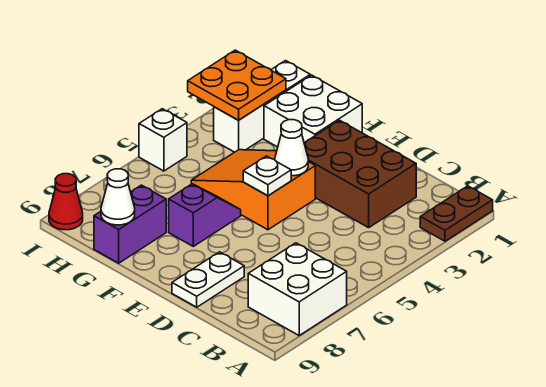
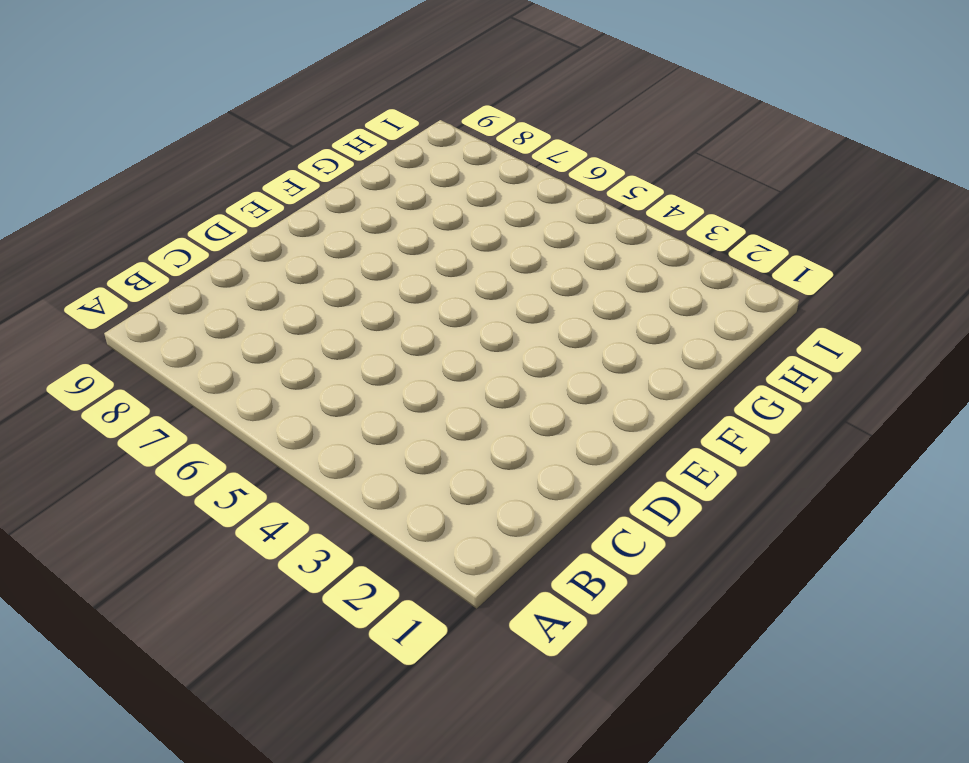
none -> brown plate A1:A2 level 1
none -> white brick A7:B8 level 1
none -> brown brick C2:E3 level 1

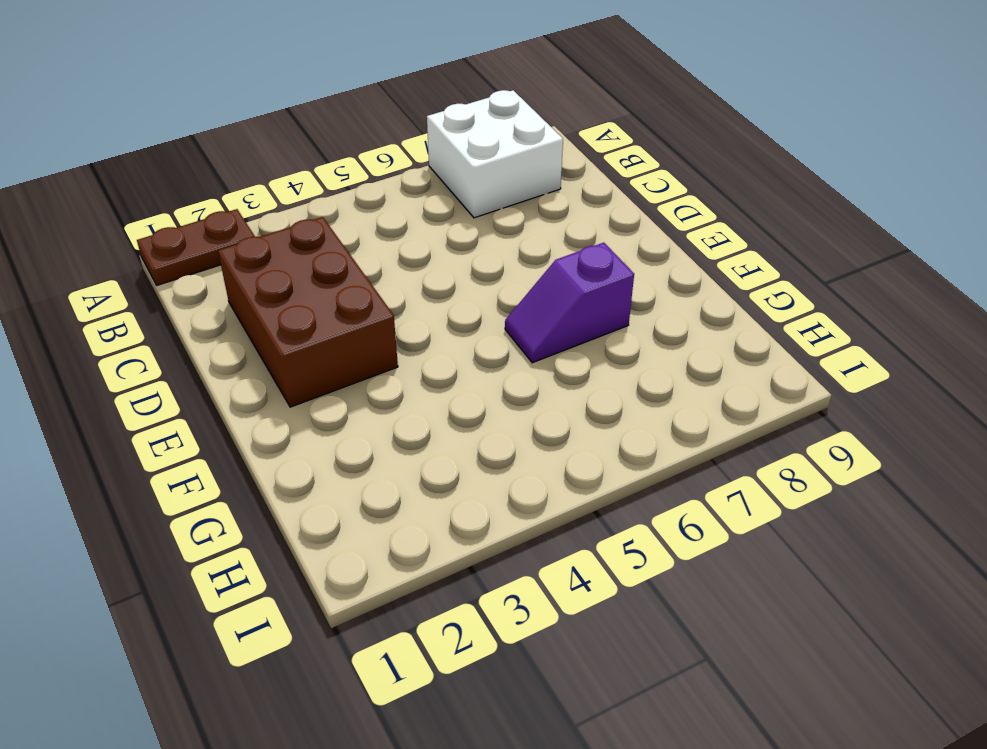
none -> white plate D8:D9 level 1
none -> orange slope E4:G5 level 1 top E
none -> white brick F1:G2 level 1

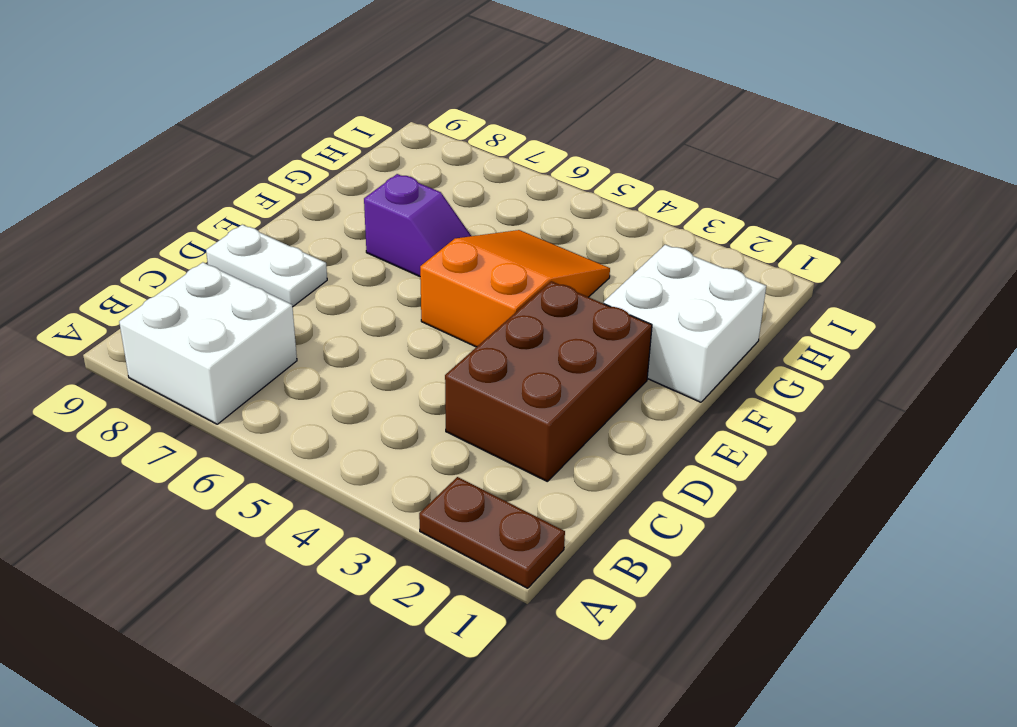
none -> purple brick G8:G9 level 1
none -> white brick H1:H3 level 1
none -> white brick I5 level 1

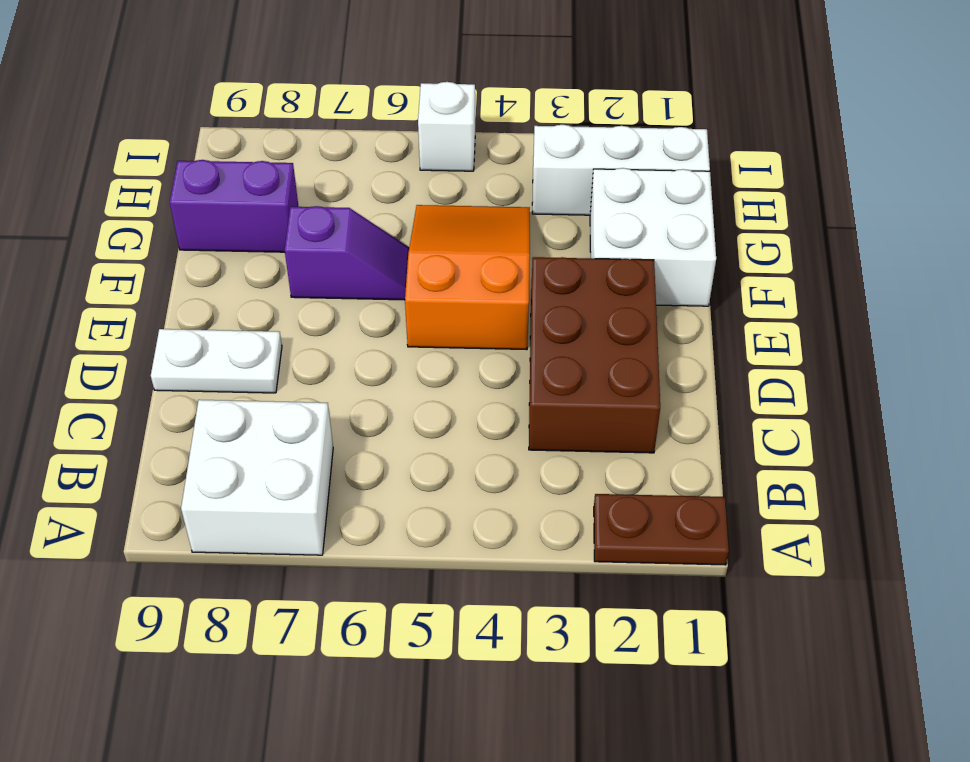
none -> red cone I9 level 1
none -> white cone E4 level 2
none -> white plate E5 level 2

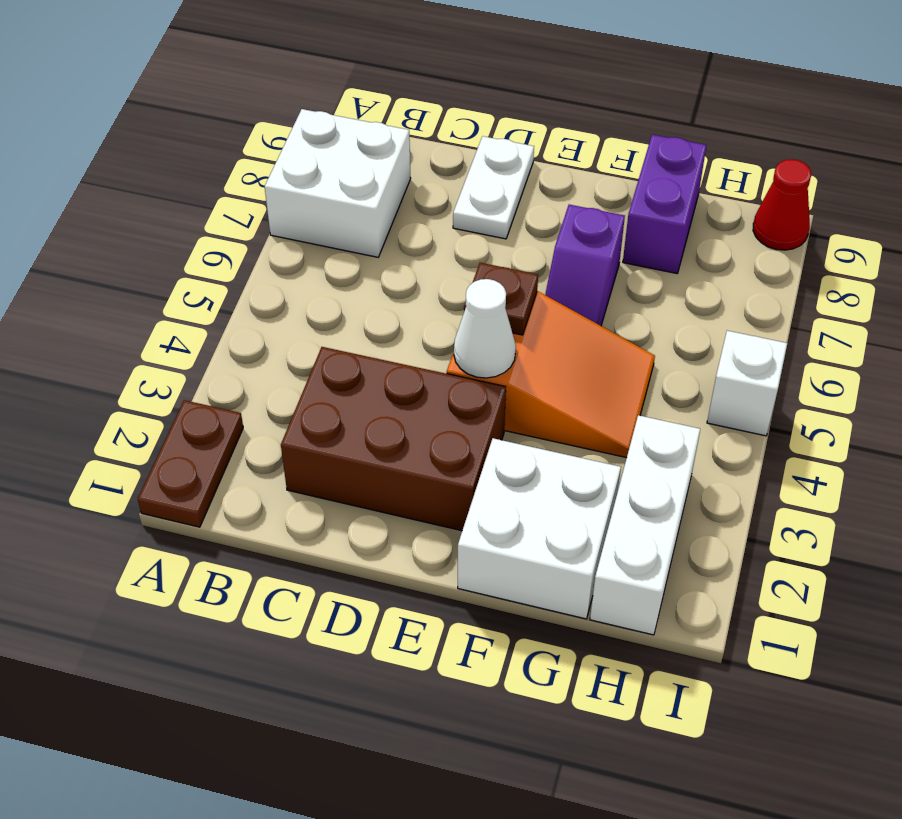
brown plate E5 level 2 -> white plate E5 level 2
none -> white cone G9 level 2
none -> orange plate H2:I3 level 2

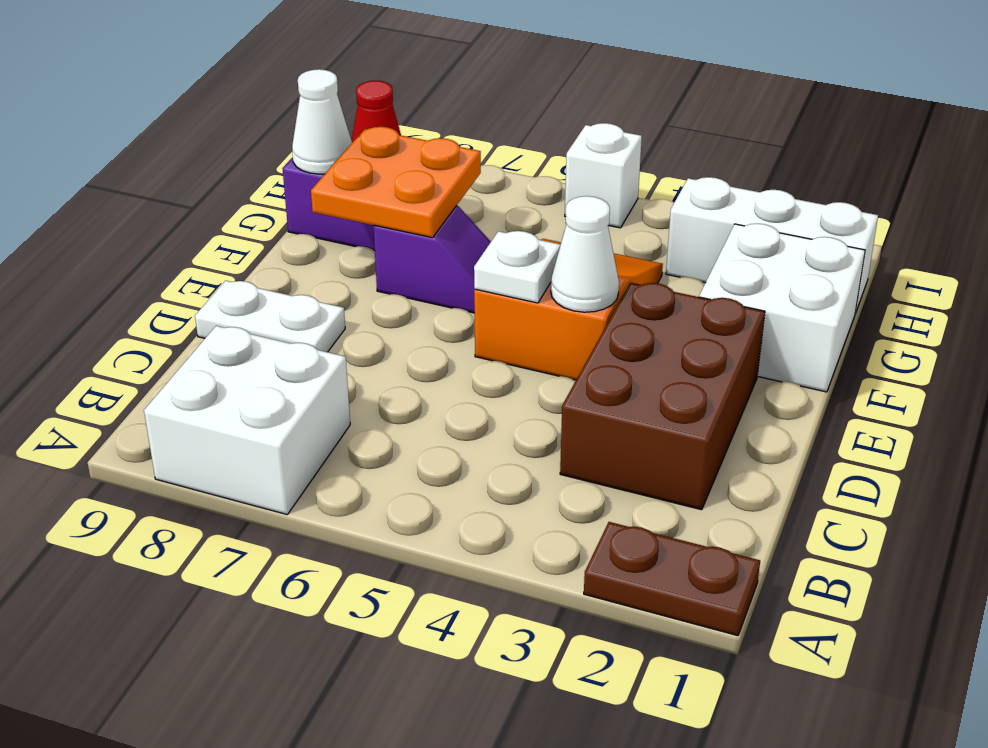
orange plate F7:G8 level 2 -> orange plate H2:I3 level 2

